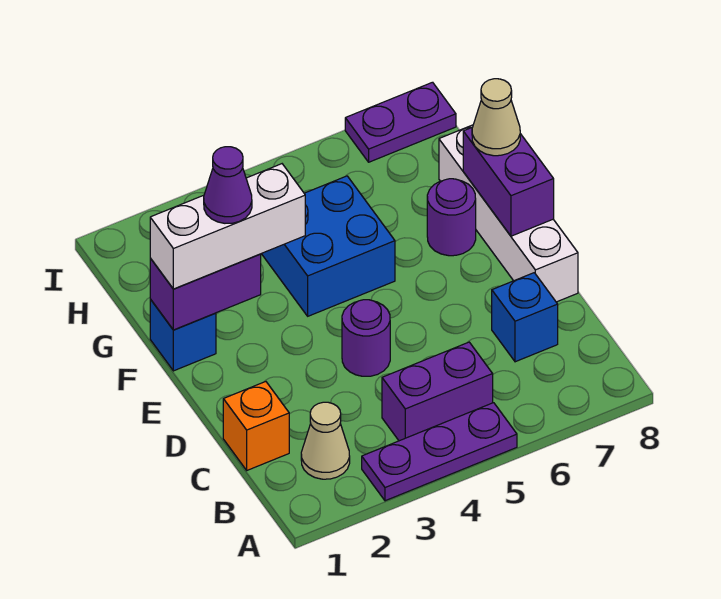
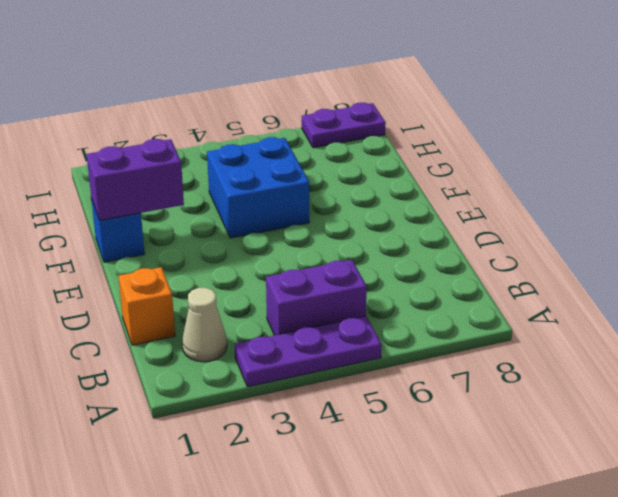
none -> blue brick C7 level 1
none -> purple round brick D4 level 1
none -> white brick D8:G8 level 1

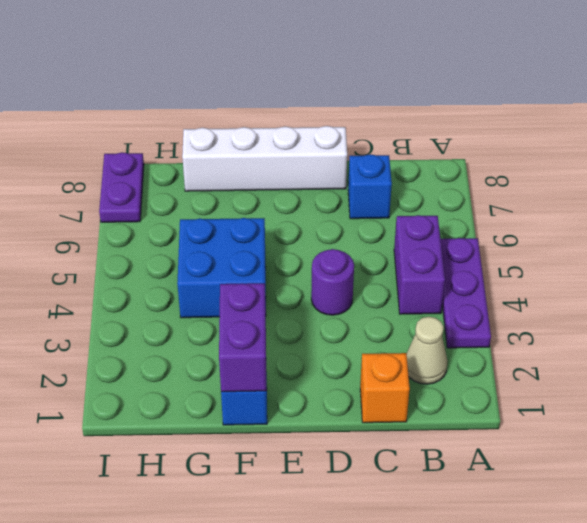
none -> purple round brick F7 level 1
none -> purple brick E8:F8 level 2
none -> white brick F1:F3 level 3

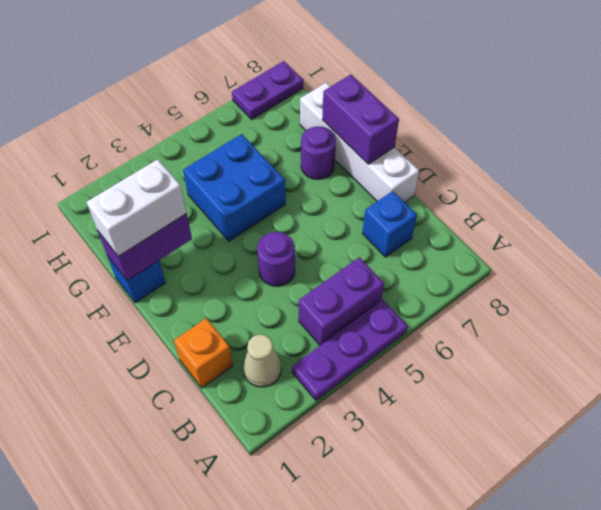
white brick F1:F2 level 3 -> white brick F1:F3 level 3
none -> tan cone F8 level 3
none -> purple cone F2 level 4

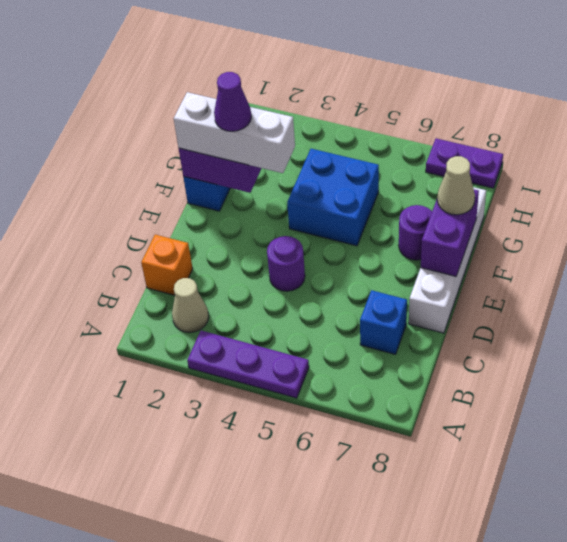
none -> purple brick B4:B5 level 1

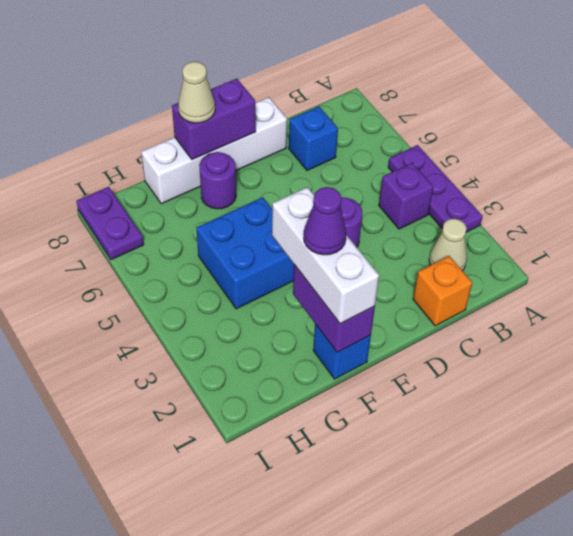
purple brick B4 level 1 -> purple brick B4:B5 level 1

